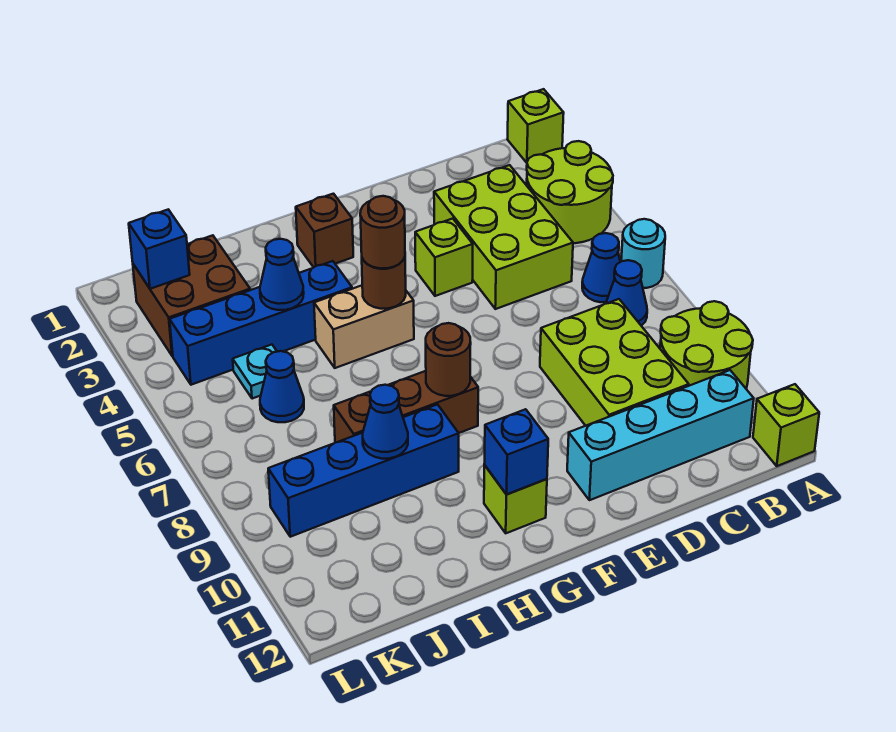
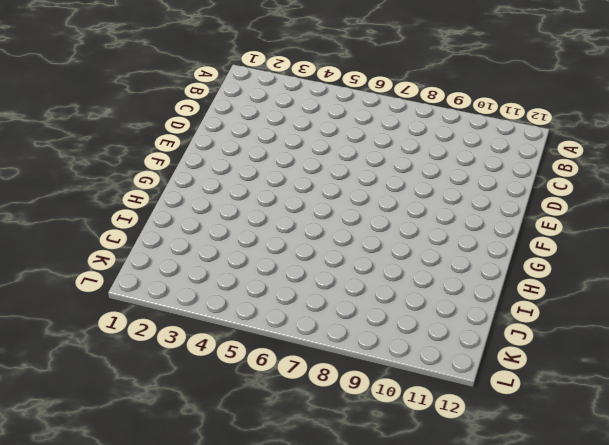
none -> lime brick A1 level 1
none -> lime round brick A3:B4 level 1
none -> cyan round brick A6 level 1

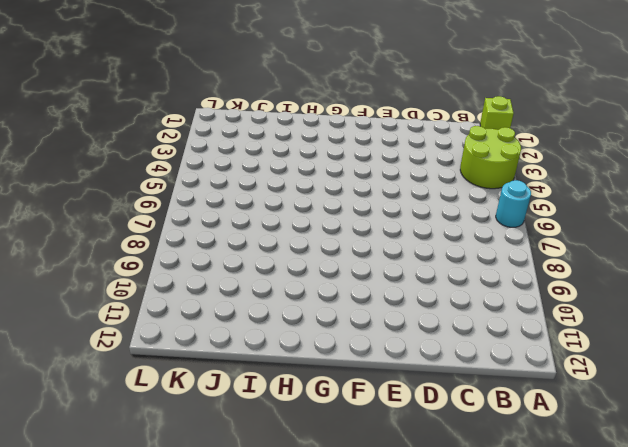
none -> lime round brick A9:B10 level 1
none -> lime brick A12 level 1
none -> blue cone B6 level 1

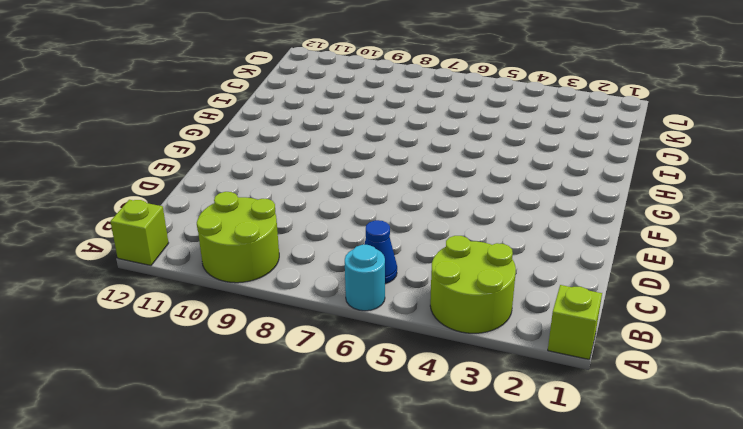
none -> blue cone B7 level 1
none -> cyan brick B11:E11 level 1
none -> lime brick C3:D5 level 1

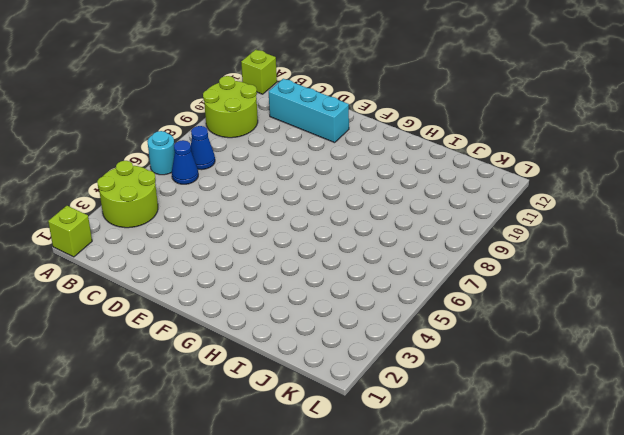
cyan brick C11:E11 level 1 -> cyan brick B11:E11 level 1
none -> lime brick C3:D5 level 1
none -> lime brick C8:D10 level 1
none -> lime brick E4 level 1

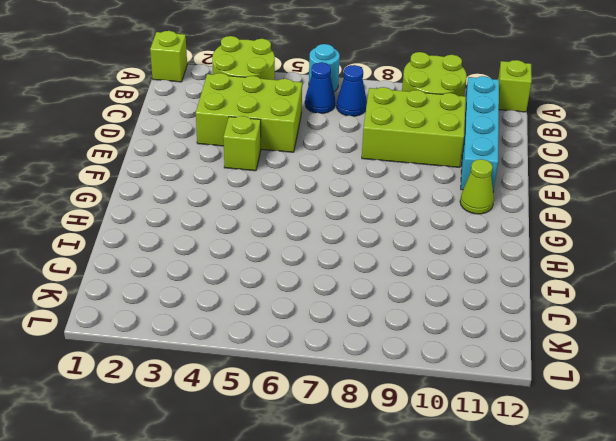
lime cone F11 level 1 -> none
none -> brown brick G2 level 1
none -> tan brick G5:H5 level 1
none -> brown brick G8:I8 level 1

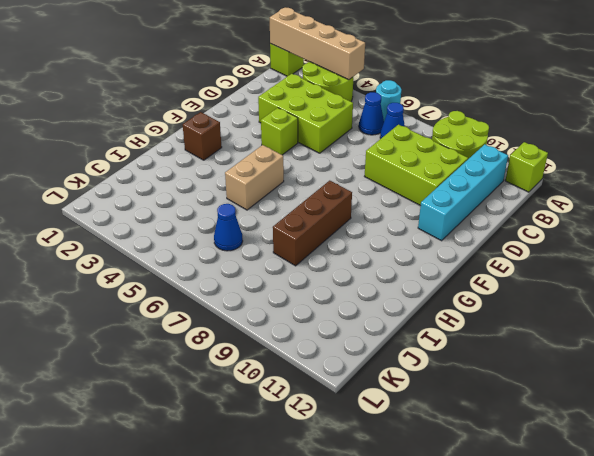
tan brick A1:A4 level 2 -> none
none -> lime brick G11 level 1
none -> blue brick H4:K4 level 1
none -> blue brick H9:K9 level 1

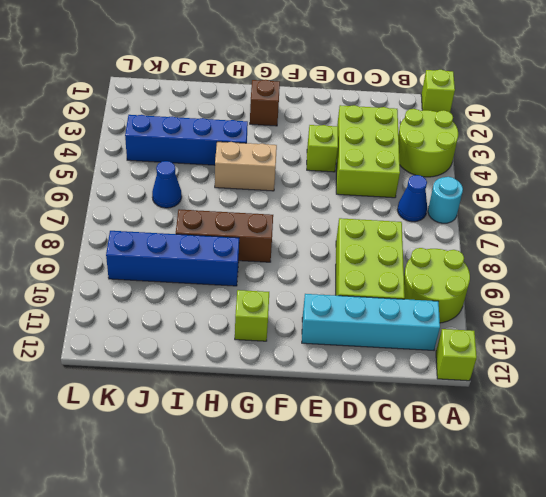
none -> blue cone B7 level 1
none -> brown brick J2:K3 level 1
none -> cyan plate J5 level 1

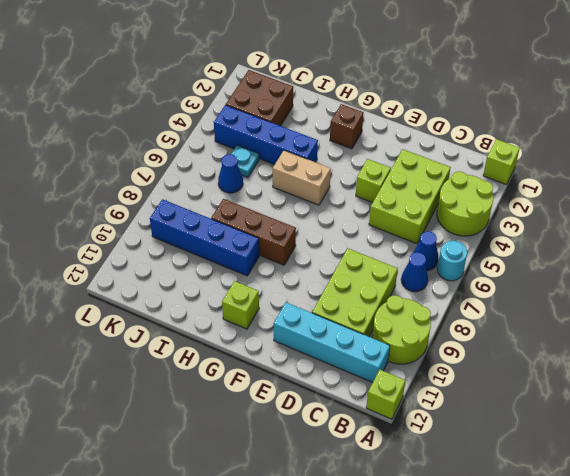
none -> brown round brick G5 level 2
none -> brown round brick G8 level 2
none -> blue brick G11 level 2

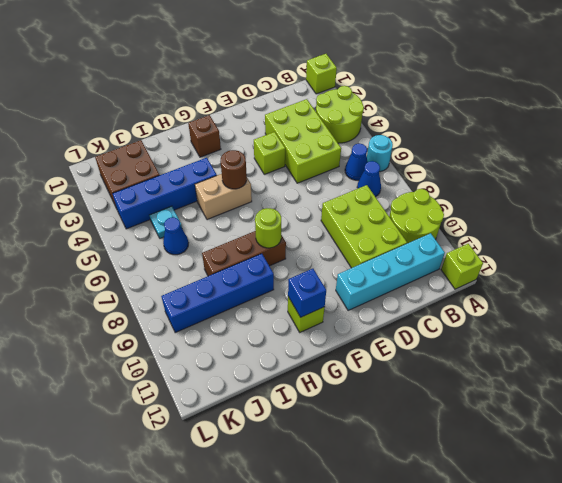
lime round brick G8 level 2 -> brown round brick G8 level 2
none -> blue cone I4 level 2
none -> blue cone I9 level 2
none -> blue brick K2 level 2

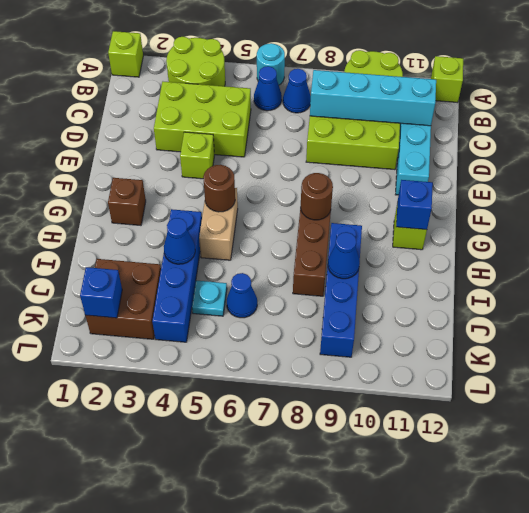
cyan brick C8:C11 level 2 -> none
none -> brown round brick G5 level 3

